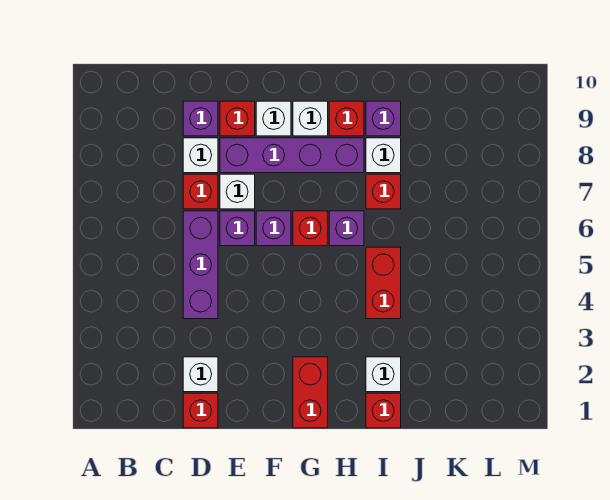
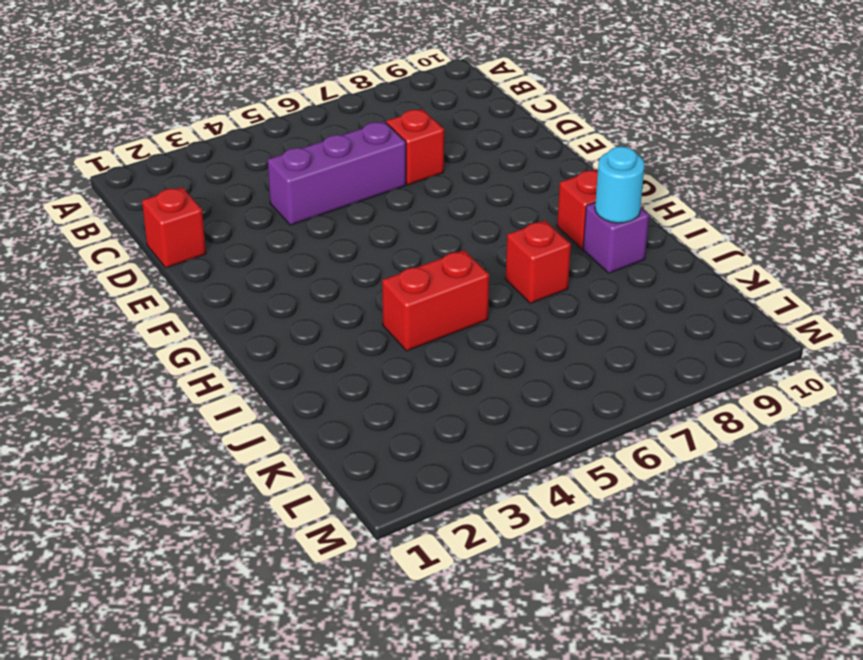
cyan round brick I9 level 2 -> none
none -> white brick D2 level 1
none -> white brick D8 level 1
none -> purple brick D9 level 1

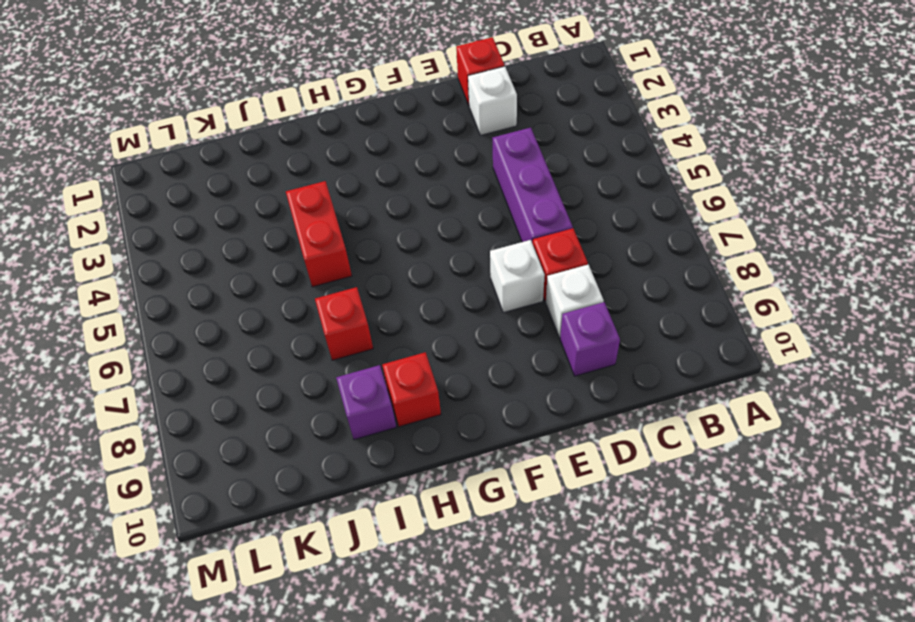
none -> purple brick E6 level 1
none -> purple brick E8:H8 level 1
none -> red brick E9 level 1

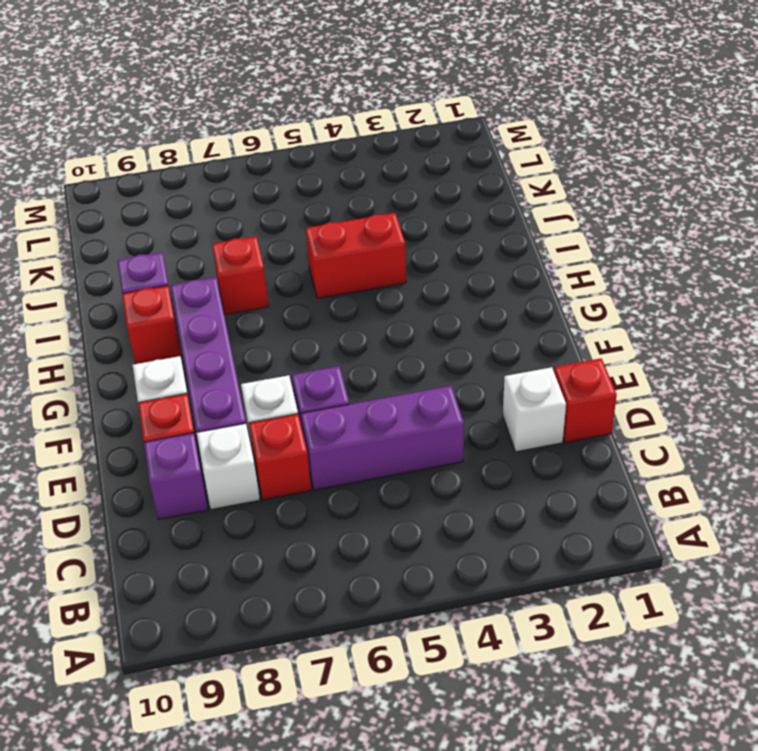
none -> purple brick F6 level 1
none -> red brick G1:G2 level 1
none -> red brick G6 level 1

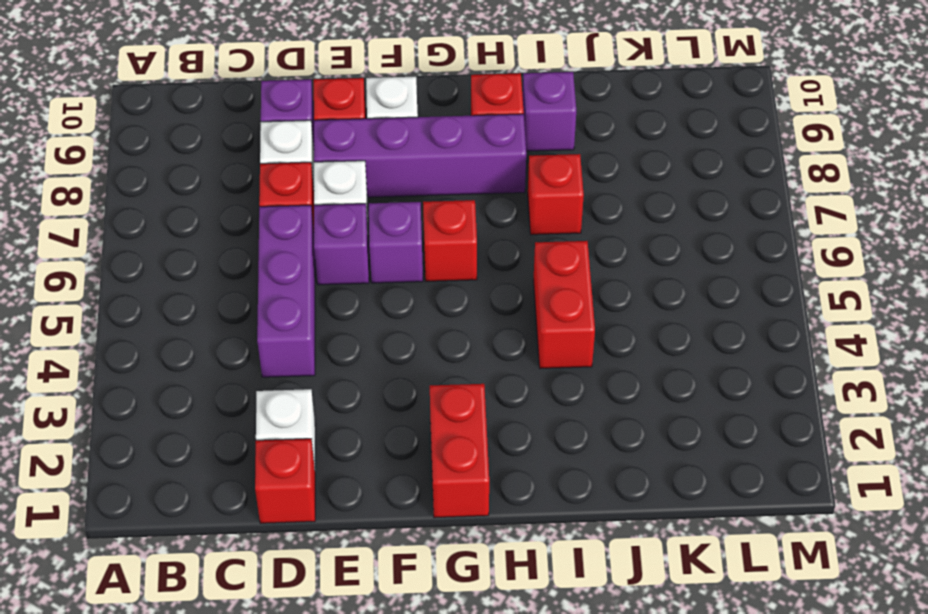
none -> white brick G9 level 1
none -> purple brick H6 level 1
none -> red brick I1 level 1

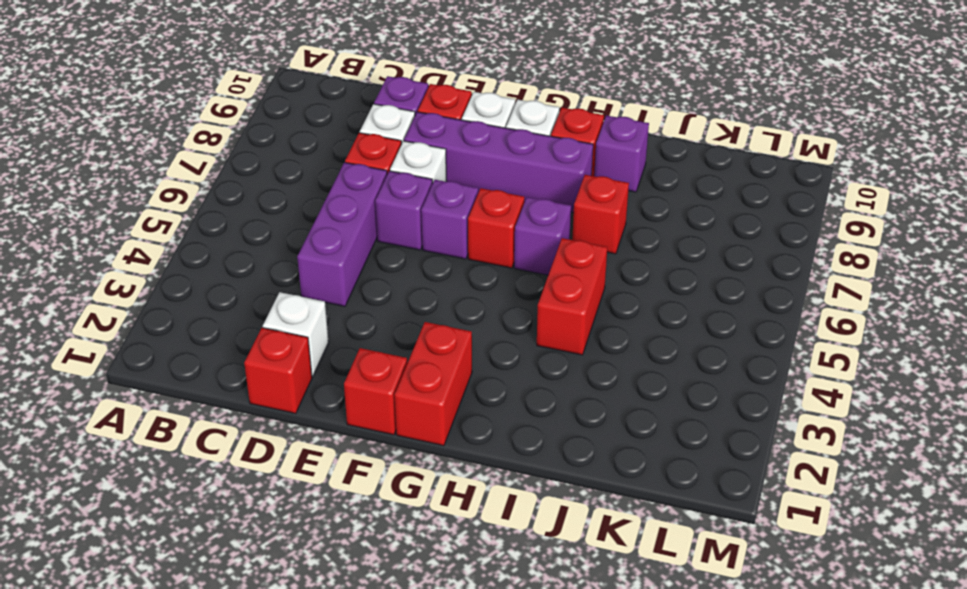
red brick F1 level 1 -> red brick I1 level 1
none -> white brick I2 level 1
none -> white brick I8 level 1

